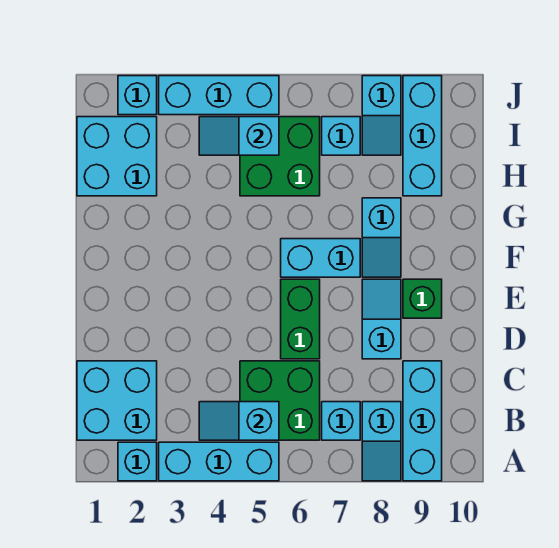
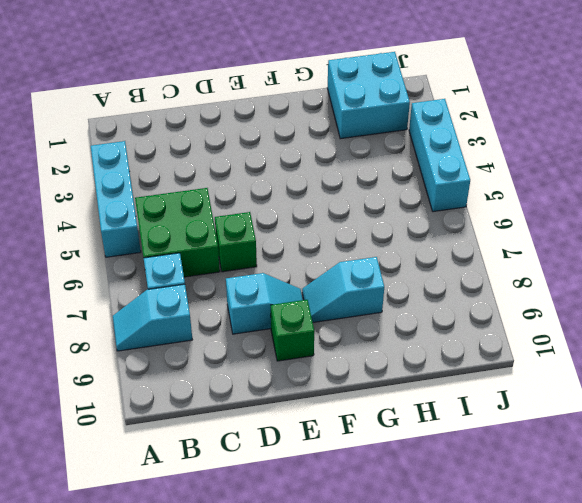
green brick D6 level 1 -> green brick D6:E6 level 1
none -> cyan brick A2 level 1
none -> cyan brick A9:C9 level 1
none -> cyan brick B1:C2 level 1

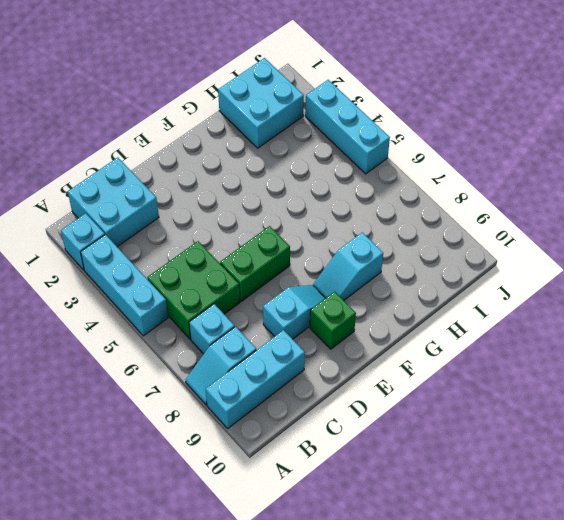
none -> cyan brick F6:F7 level 1
none -> green brick H5:I6 level 1
none -> cyan brick H9:J9 level 1

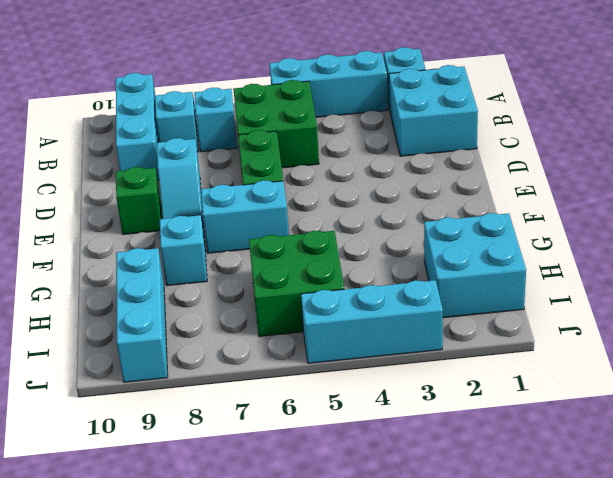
none -> cyan brick I7 level 1
none -> cyan slope I8:J8 level 1 top J
none -> cyan brick J2 level 1

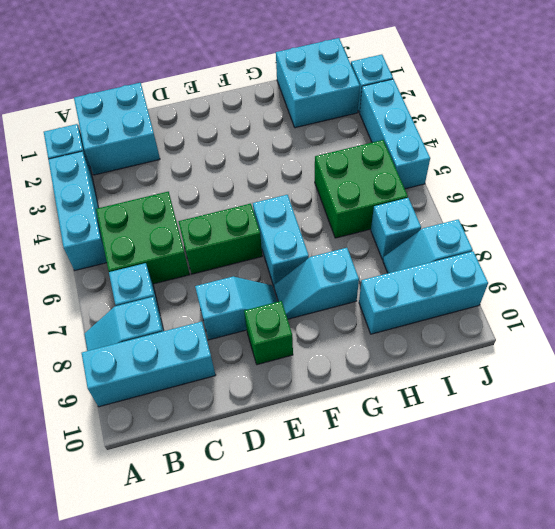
none -> cyan slope B4:B5 level 2 top 5
none -> cyan slope I4:I5 level 2 top 5

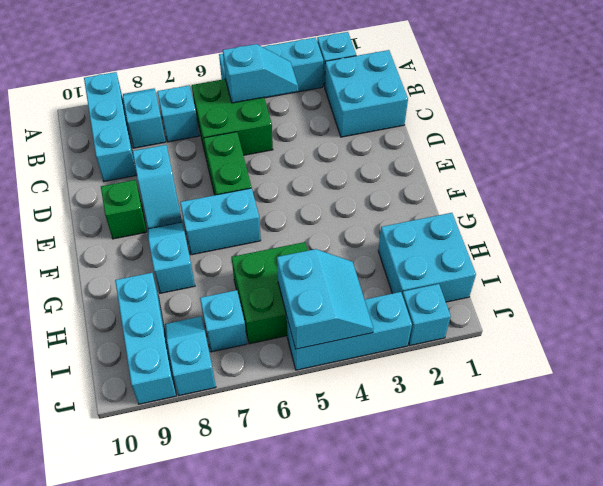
cyan slope I4:J5 level 2 top 5 -> cyan slope I4:I5 level 2 top 5

